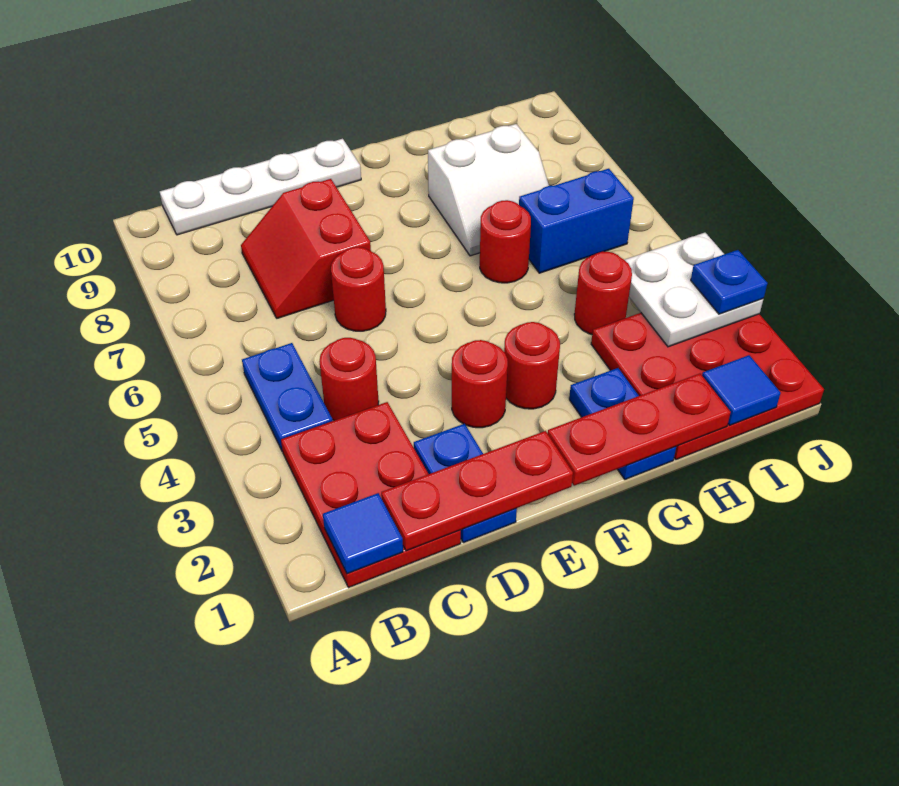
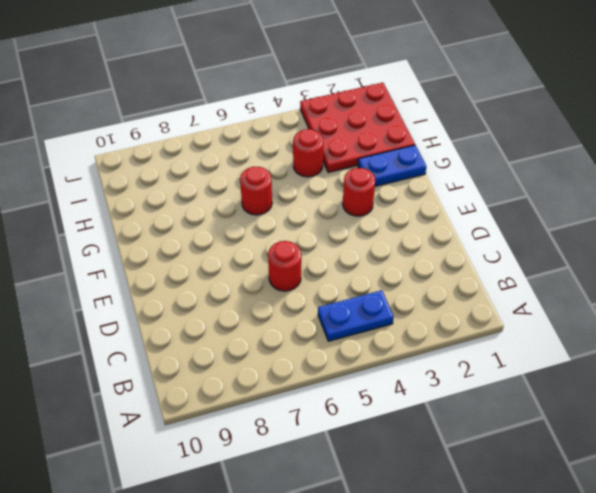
none -> red plate B1:C3 level 1
none -> white plate B10:E10 level 1
none -> red round brick C4 level 1

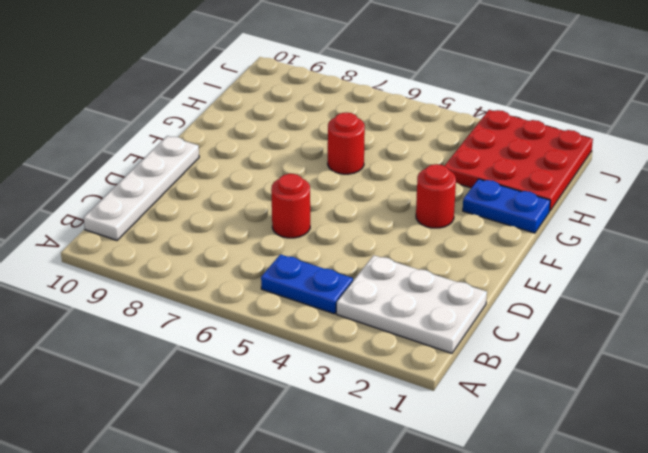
white plate B1:C3 level 1 -> red plate B1:C3 level 1
none -> red round brick C4 level 1
none -> red slope C7:D8 level 1 top D
none -> blue plate D1:D2 level 1

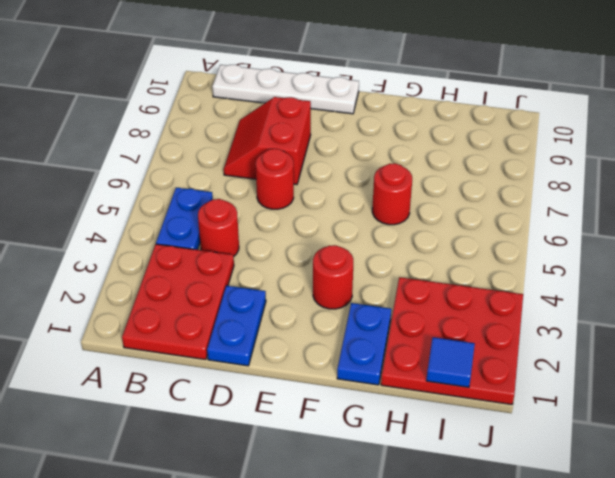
none -> red round brick E3 level 1
none -> white slope G7:H8 level 1 top 8
none -> red round brick H4 level 1

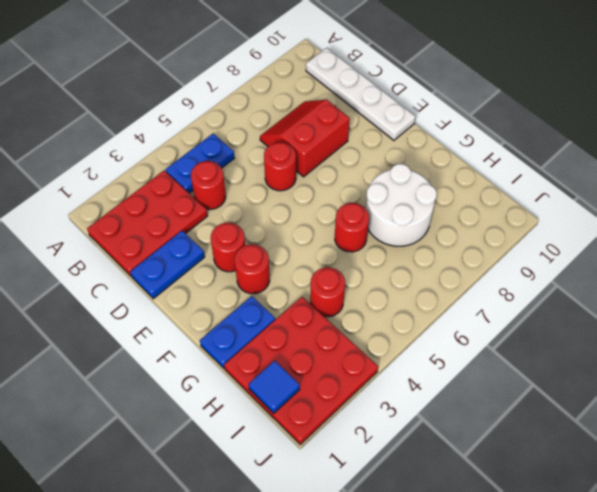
white round brick G7:H8 level 1 -> white slope G7:H8 level 1 top 8
none -> blue brick H6:I6 level 1
none -> blue tile B1 level 2
none -> red plate C1:E1 level 2

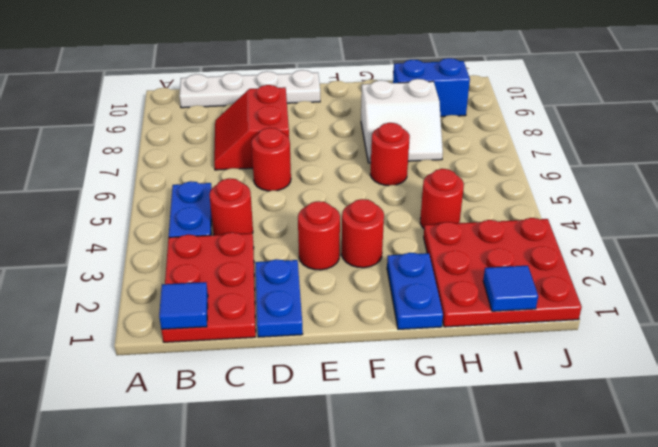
blue brick H9:I9 level 1 -> blue brick H6:I6 level 1
none -> red plate C1:E1 level 2
none -> red plate F1:H1 level 2
none -> white plate I3:J4 level 2

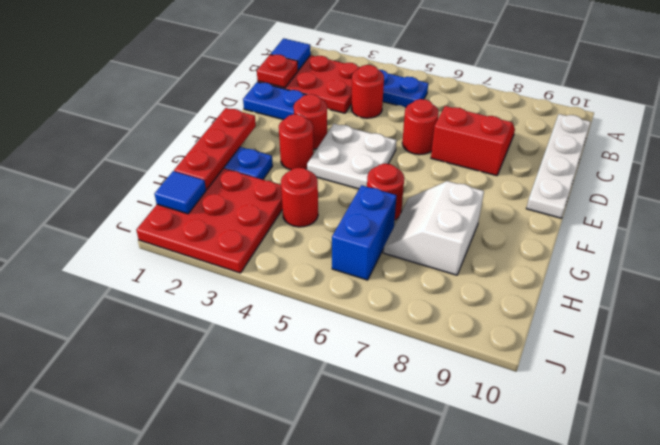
red plate C1 level 2 -> red plate C1:E1 level 2
white plate E4:F5 level 1 -> white plate I3:J4 level 2
none -> blue plate J3 level 3

